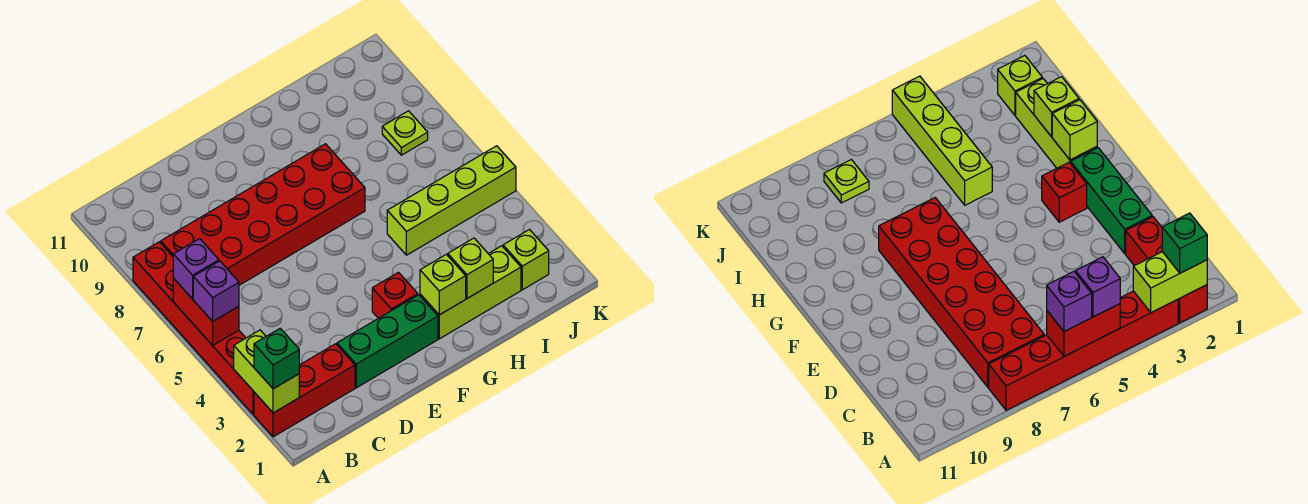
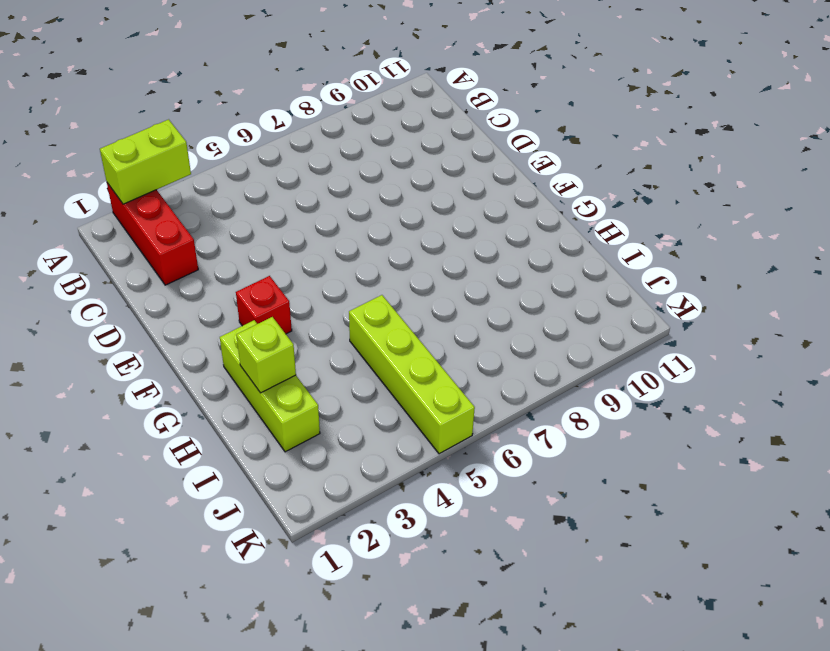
none -> red brick A3:A8 level 1
none -> red brick B7:G8 level 1
none -> green brick D2:F2 level 1

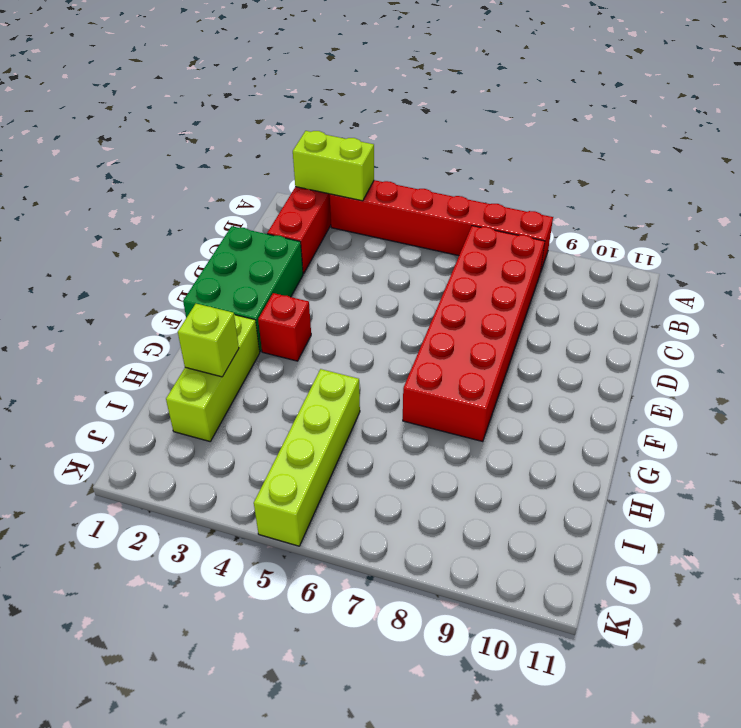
green brick D1:F2 level 1 -> green brick D2:F2 level 1
none -> lime brick J2 level 1
none -> lime plate J8 level 1
none -> red brick A5:A6 level 2

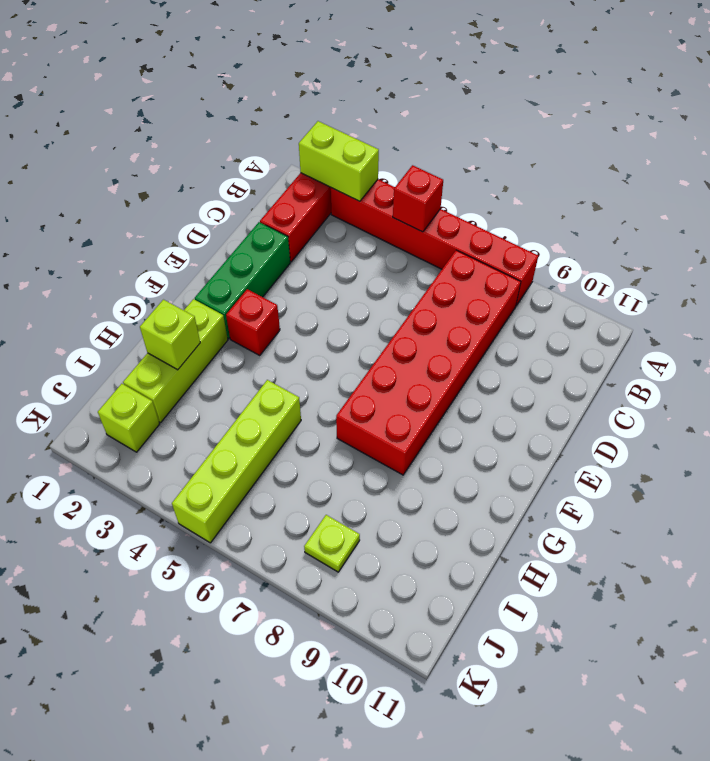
red brick A5 level 2 -> red brick A5:A6 level 2
none -> lime brick G2 level 2
none -> green brick A2 level 3
none -> purple brick A5 level 3

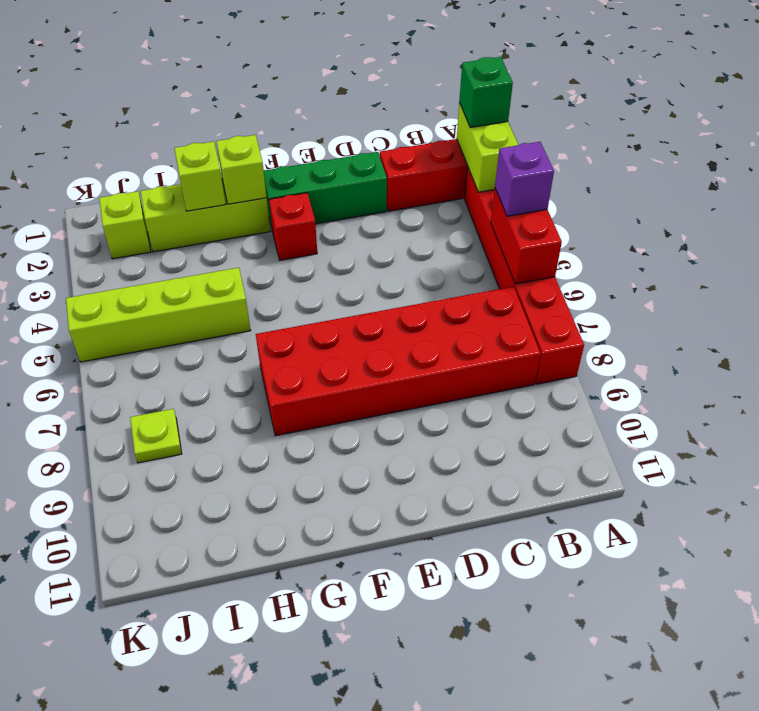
none -> purple brick A6 level 3

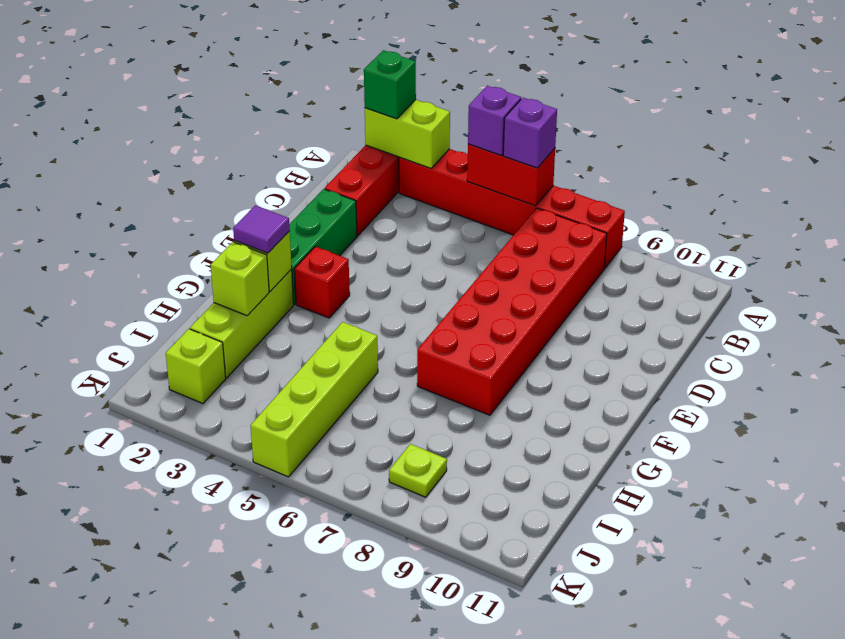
purple tile G2 level 3 -> none

